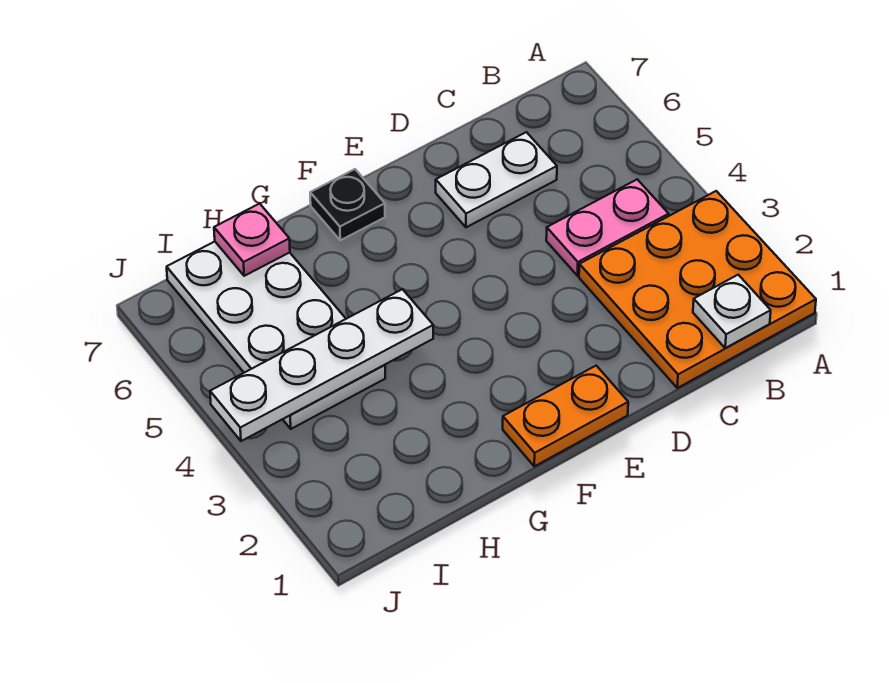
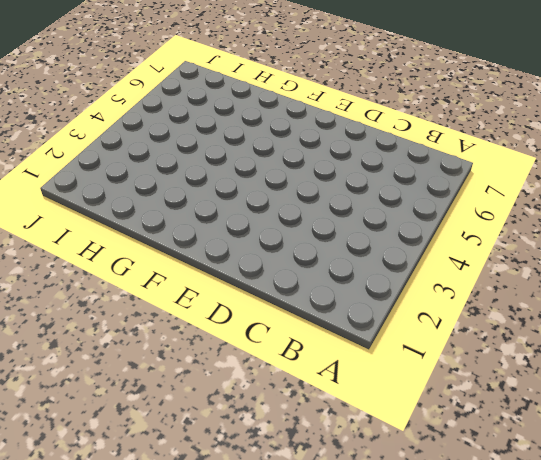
none -> orange plate A1:C3 level 1
none -> pink plate B4:C4 level 1

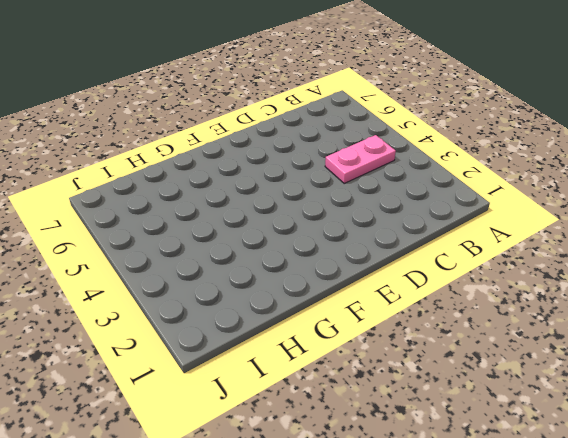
none -> orange plate A1:C3 level 1
none -> white plate C6:D6 level 1

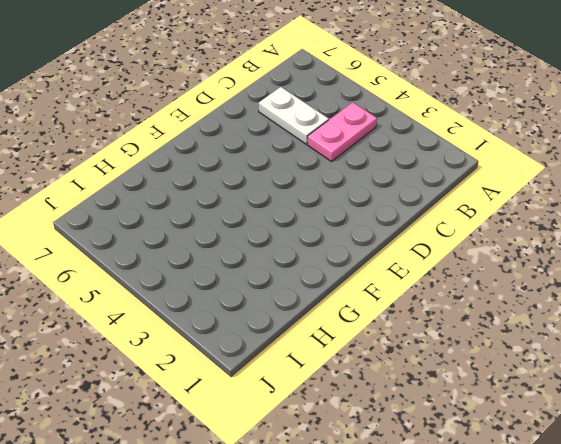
white plate C5:C6 level 1 -> white plate C6:D6 level 1
none -> orange plate A1:C3 level 1
none -> orange plate E1:F1 level 1

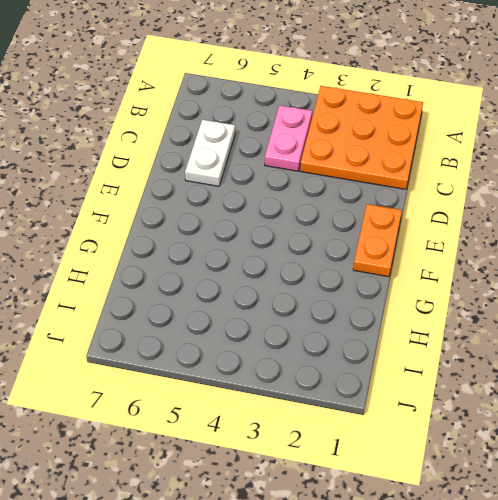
none -> black plate F7 level 1
none -> white plate H4:I7 level 1

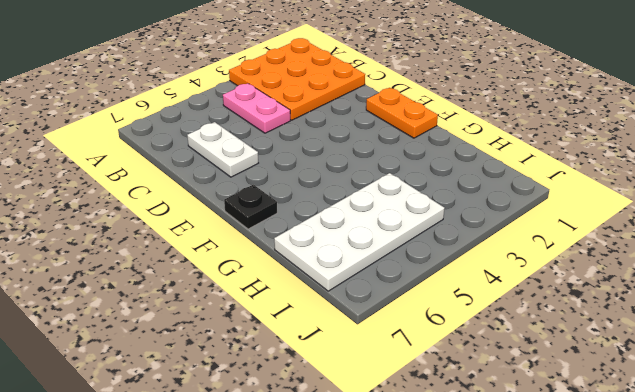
none -> white plate B1 level 2
none -> white plate G4:J4 level 2

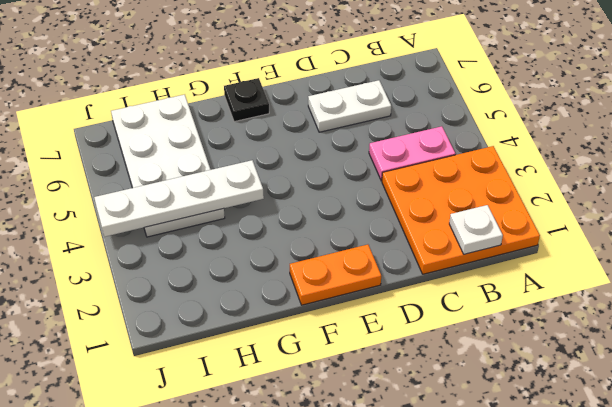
none -> pink plate H7 level 2

